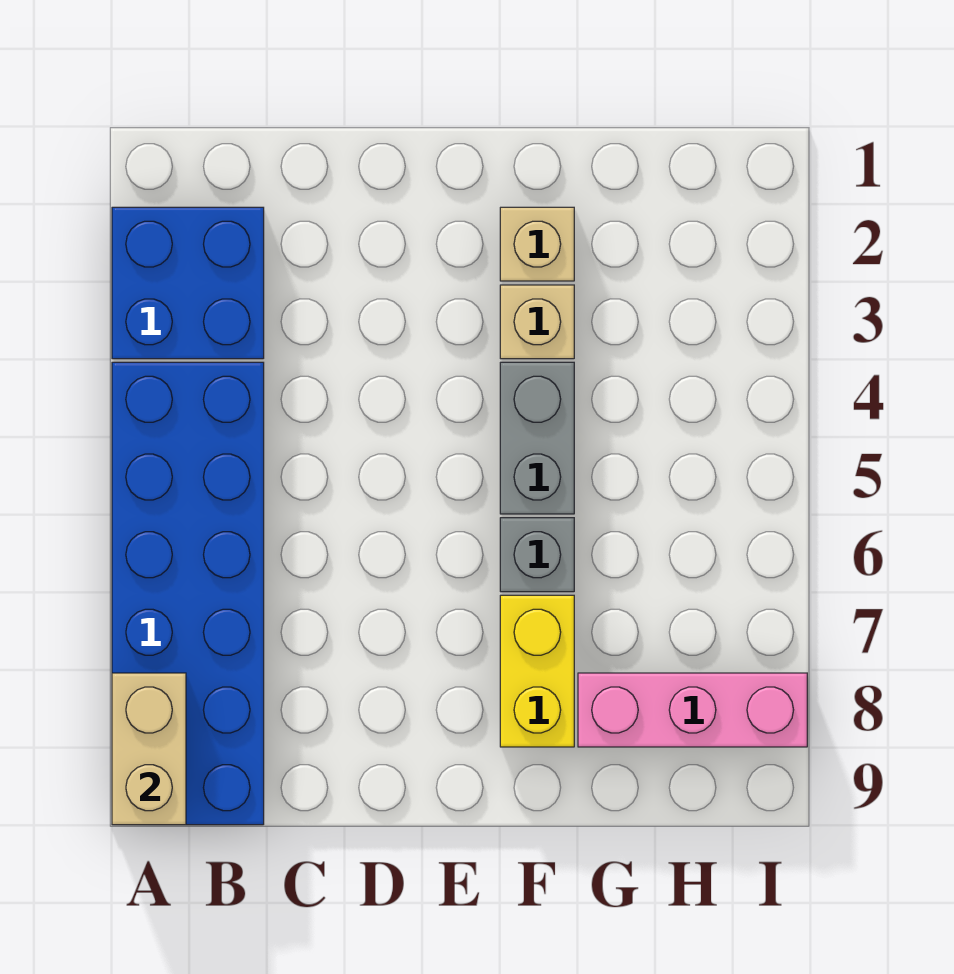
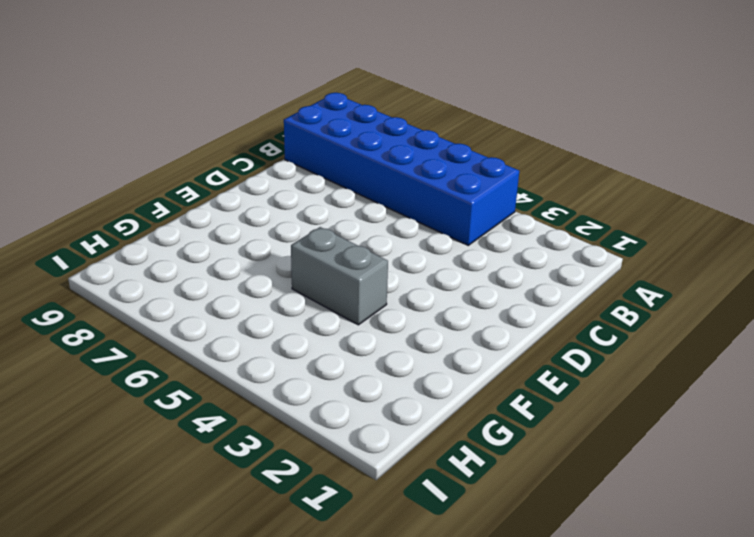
none -> blue brick A2:B3 level 1
none -> tan brick F2 level 1

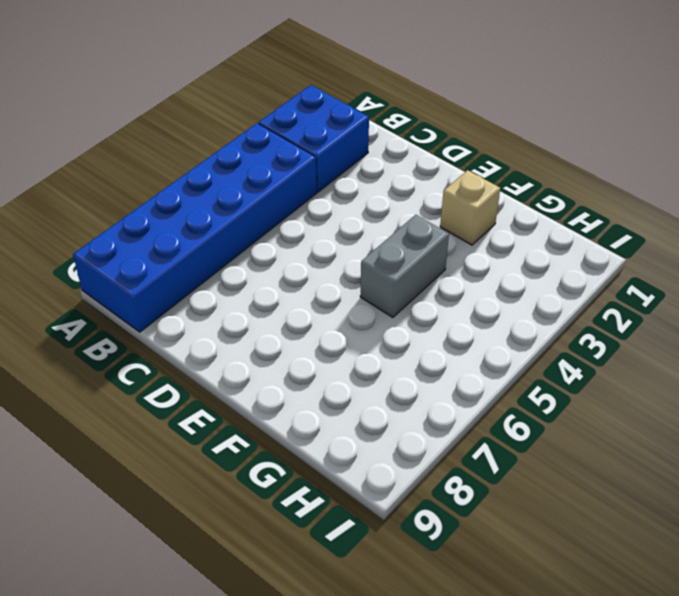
none -> tan brick F3 level 1
none -> grey brick F6 level 1

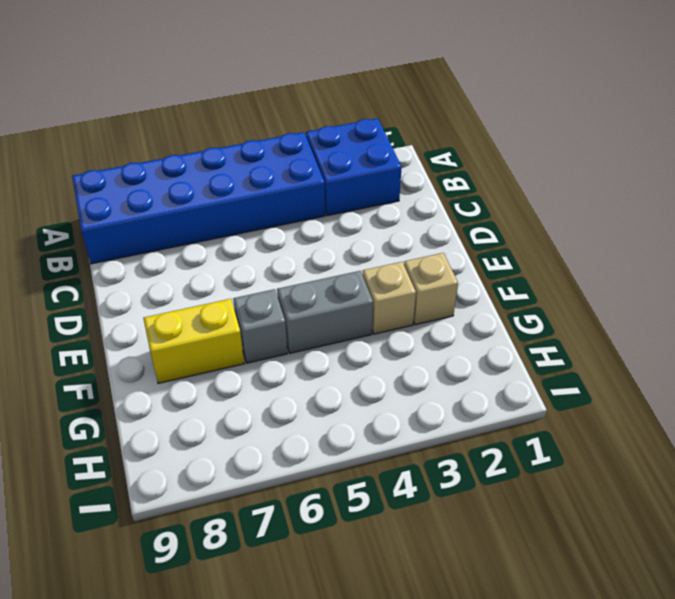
none -> pink brick G8:I8 level 1
none -> tan brick A8:A9 level 2

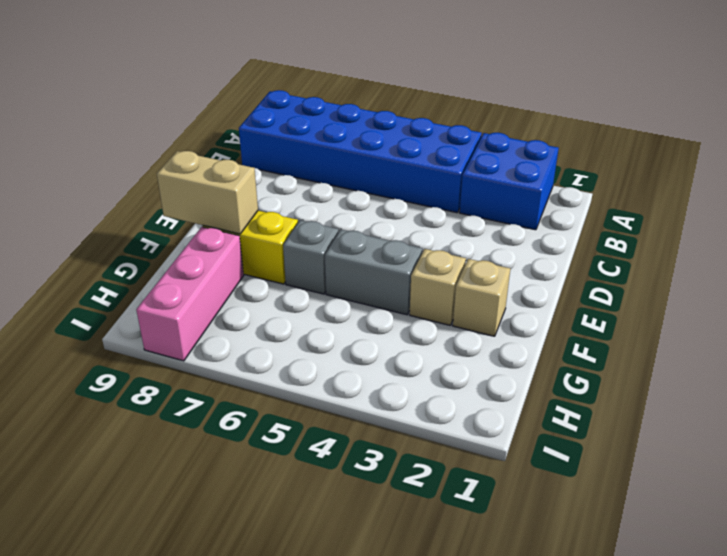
tan brick F8:F9 level 2 -> tan brick A8:A9 level 2

